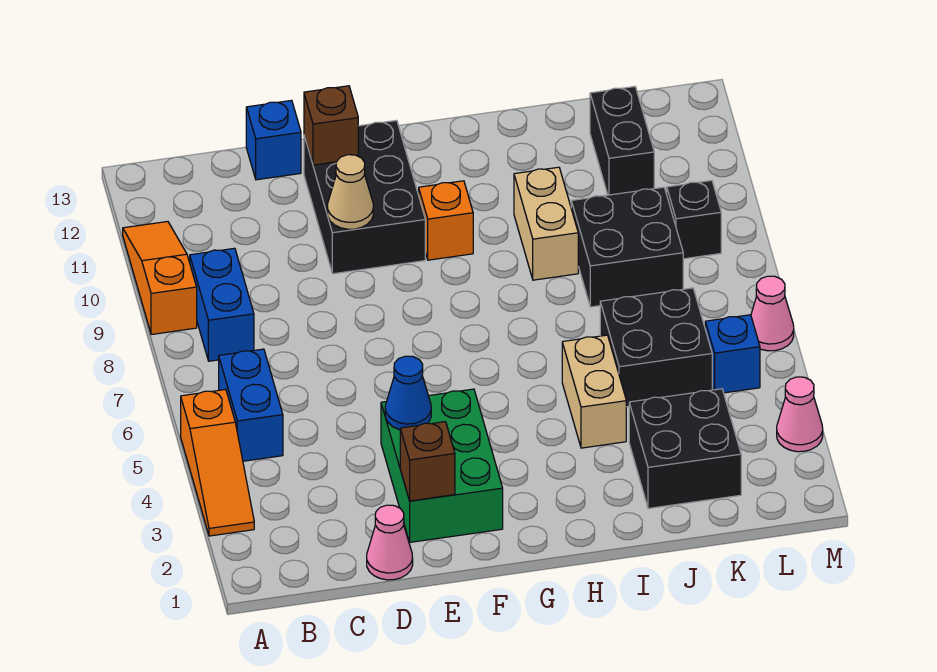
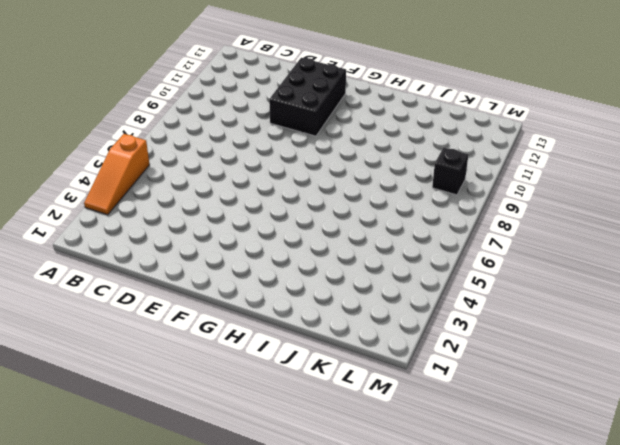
none -> orange slope A9:A11 level 1 top 9
none -> blue brick B5:B6 level 1
none -> blue brick B8:B9 level 1

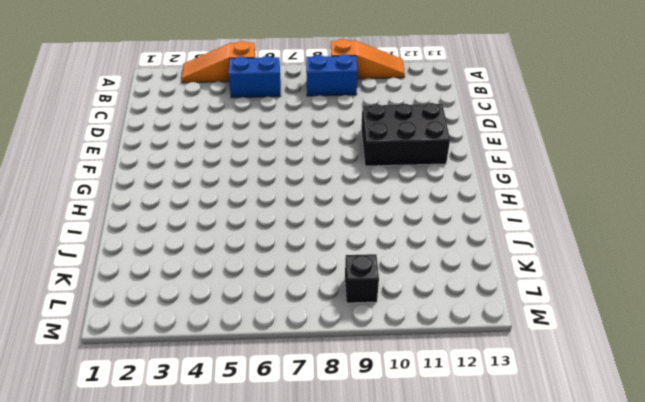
none -> pink cone D1 level 1
none -> blue brick D13 level 1
none -> green brick E2:F4 level 1

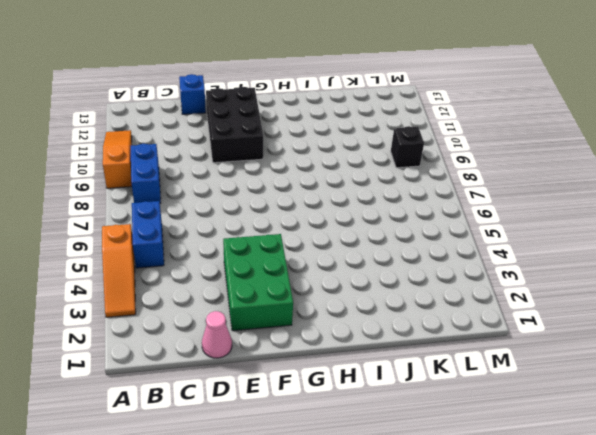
none -> orange brick G10 level 1
none -> tan brick I4:I5 level 1
none -> tan brick I9:I10 level 1

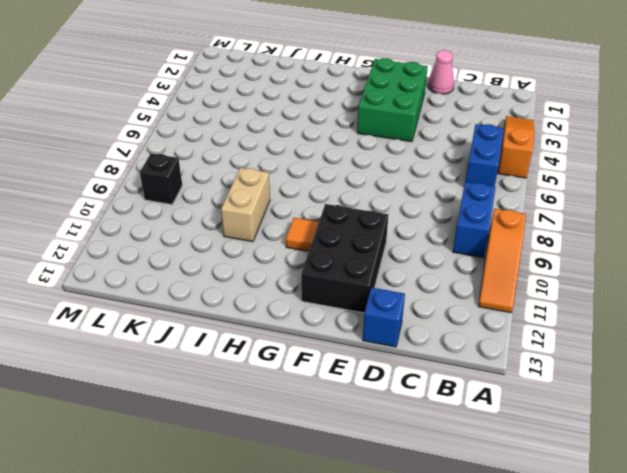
orange tile G10 level 1 -> orange brick G10 level 1
none -> tan brick I4:I5 level 1
none -> black brick J2:K3 level 1
none -> black brick J5:K6 level 1

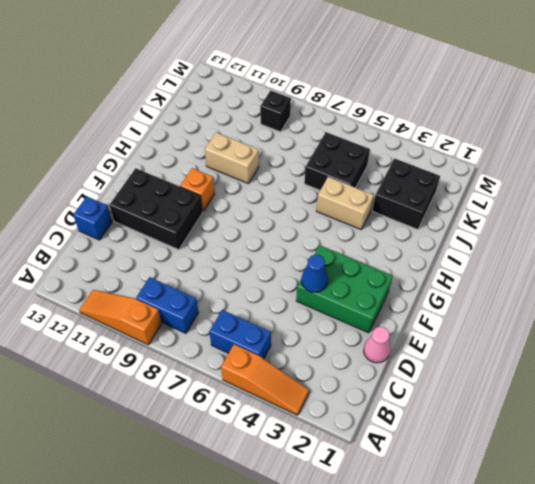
none -> black brick J8:K9 level 1
none -> black brick K11:K12 level 1
none -> blue brick L5 level 1

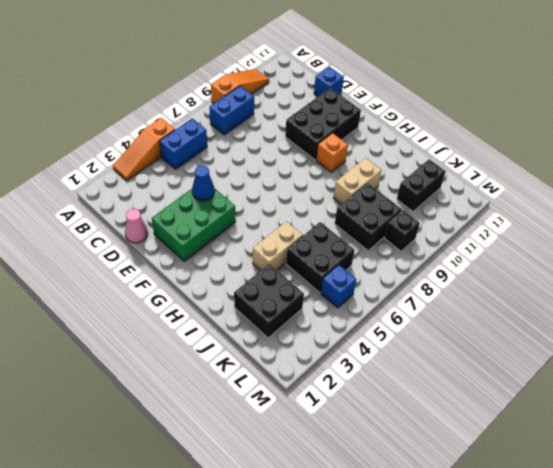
none -> pink cone M3 level 1
none -> pink cone M6 level 1
none -> brown brick E2 level 2

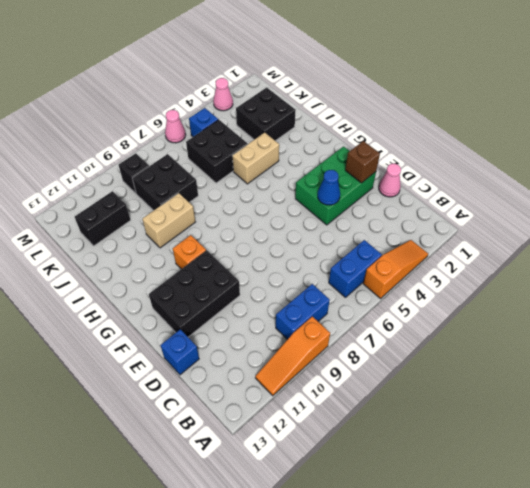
none -> tan cone E10 level 2
none -> brown brick E12 level 2

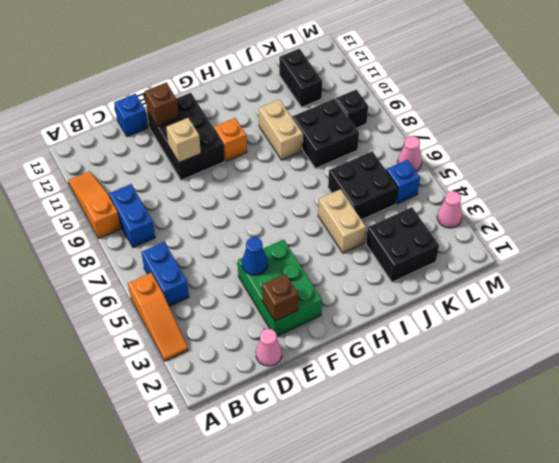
tan brick E10 level 2 -> tan cone E10 level 2

